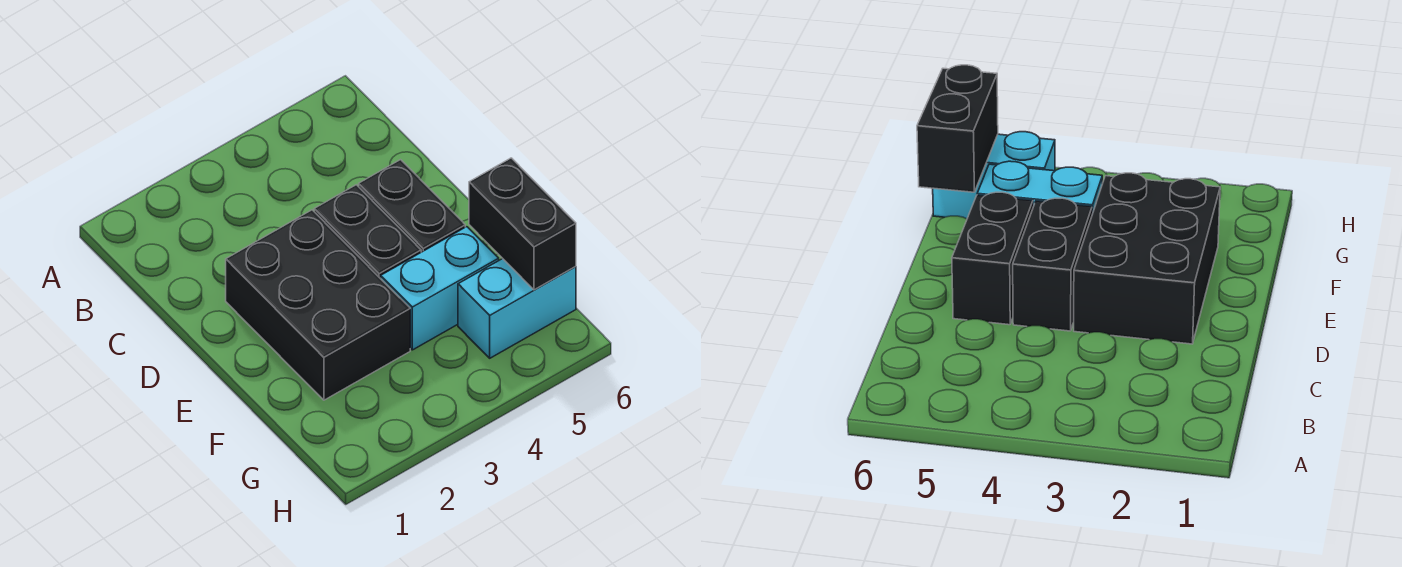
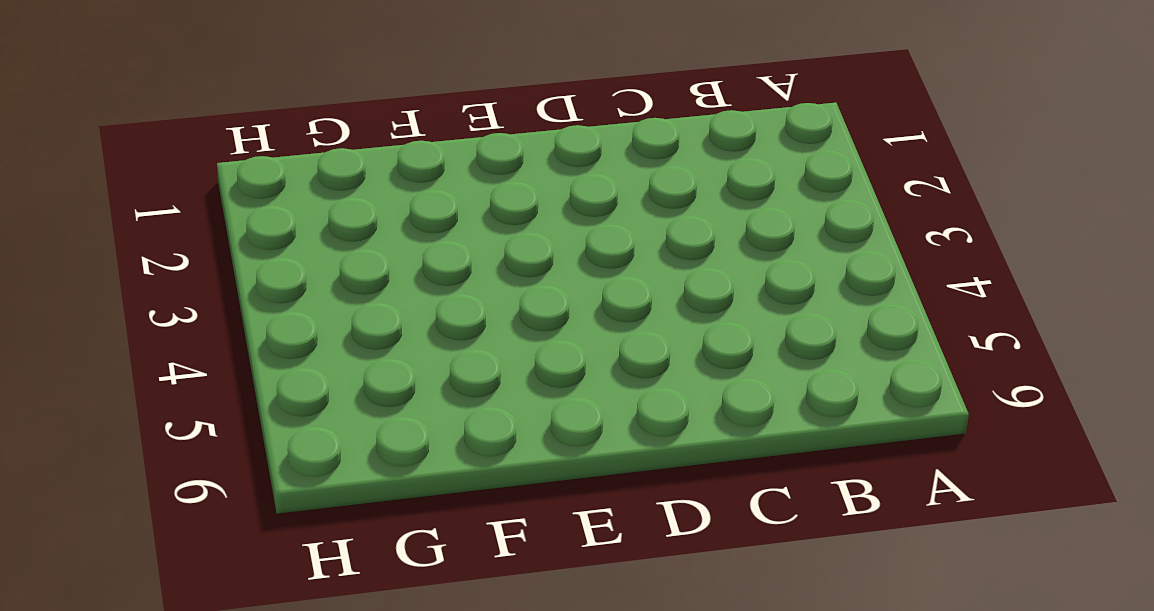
none -> black brick D2:F3 level 1
none -> black brick D4:E4 level 1

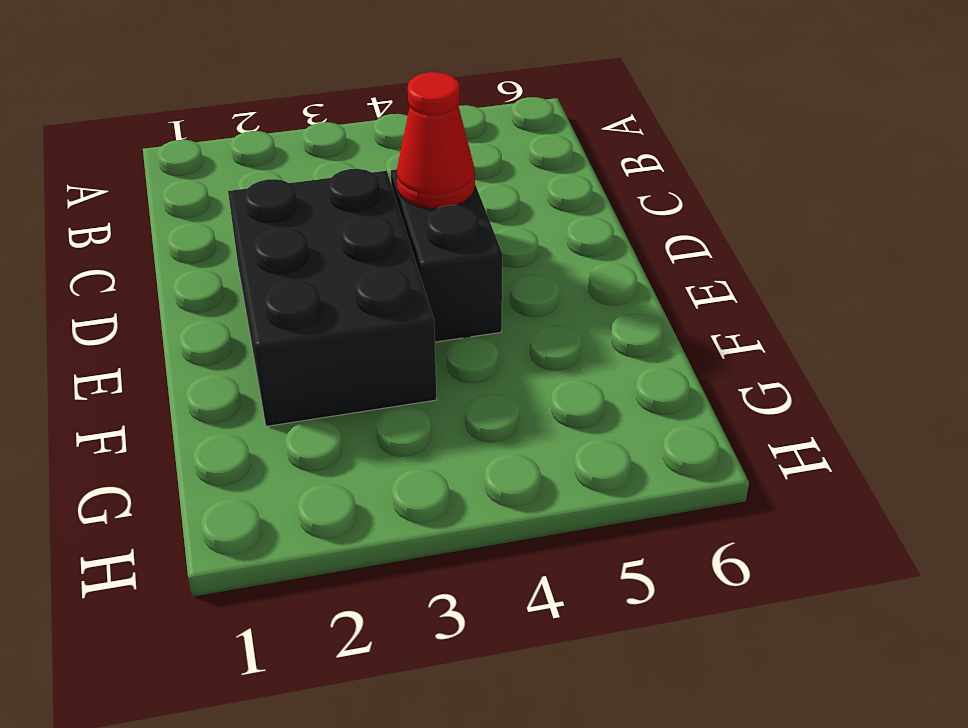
red cone D4 level 2 -> none
none -> black brick D5:E5 level 1
none -> cyan brick F4:F5 level 1

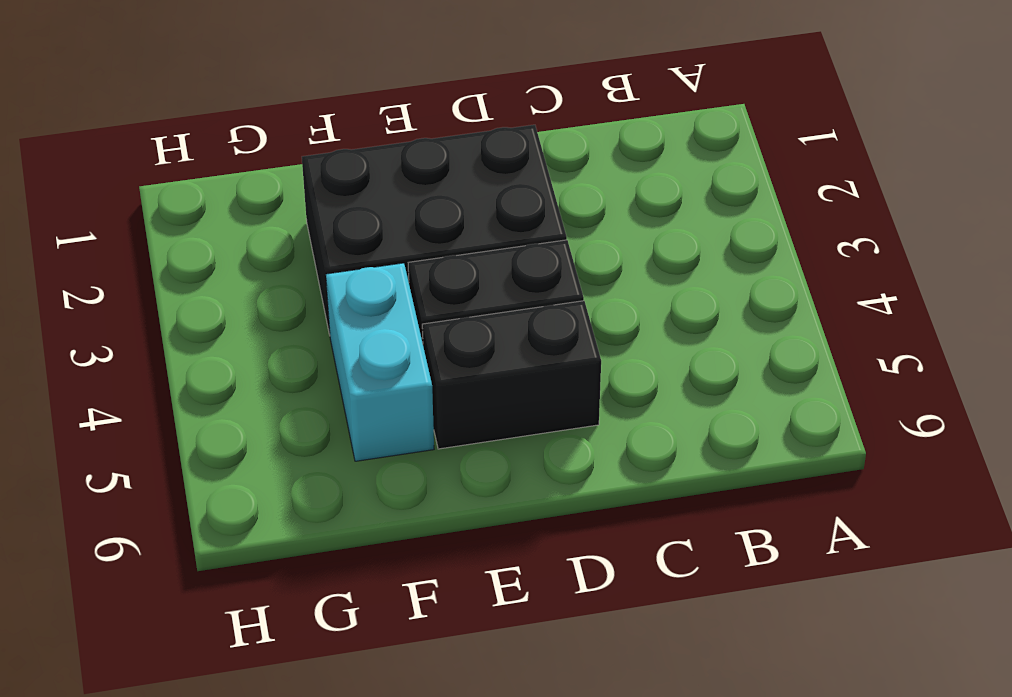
none -> cyan brick G5:G6 level 1
none -> black brick F6:G6 level 2

